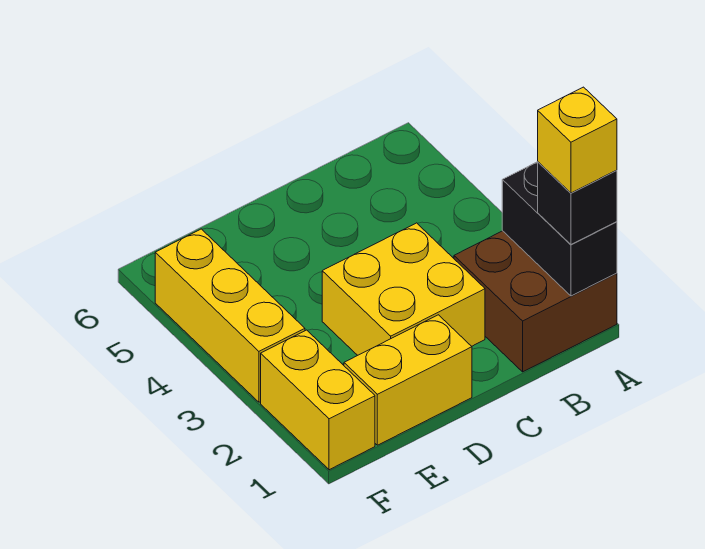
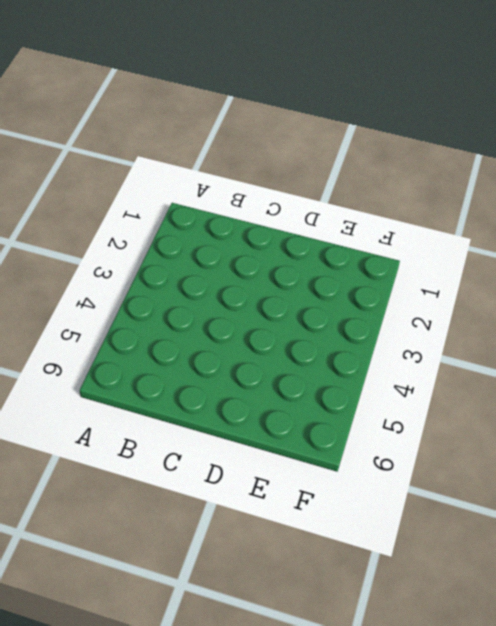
none -> brown brick A1:B2 level 1
none -> yellow brick C2:D3 level 1

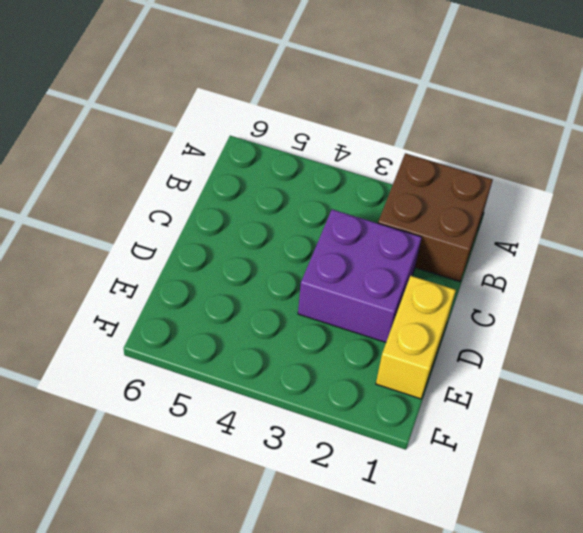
purple brick C2:D3 level 1 -> yellow brick C2:D3 level 1
none -> yellow brick F1:F2 level 1
none -> yellow brick F3:F5 level 1

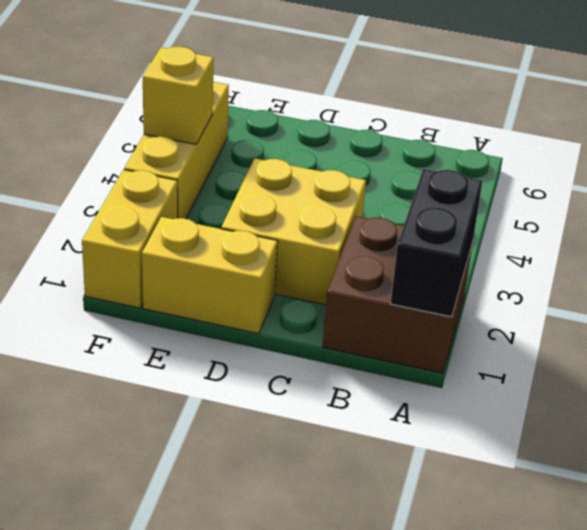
yellow brick F4 level 2 -> yellow brick A1 level 4
none -> black brick A1 level 3

